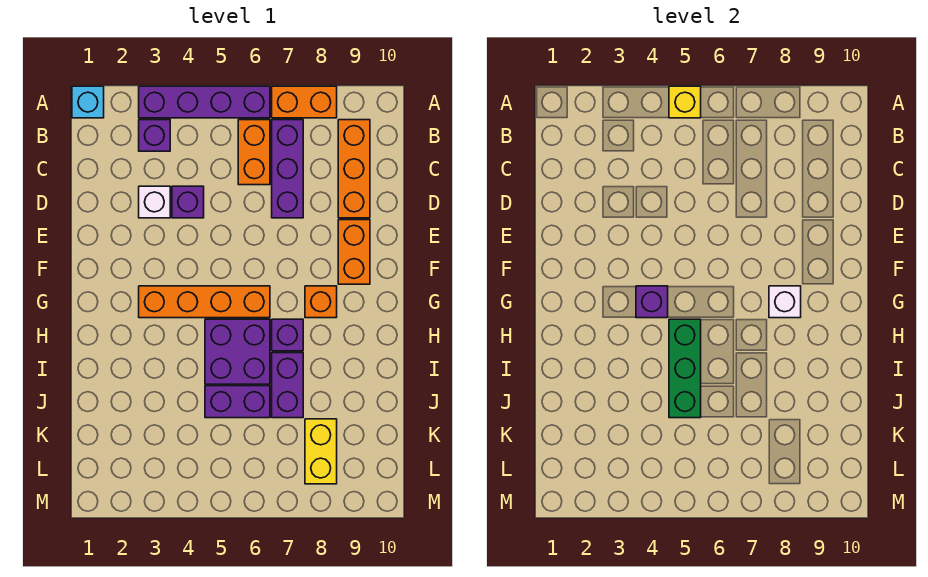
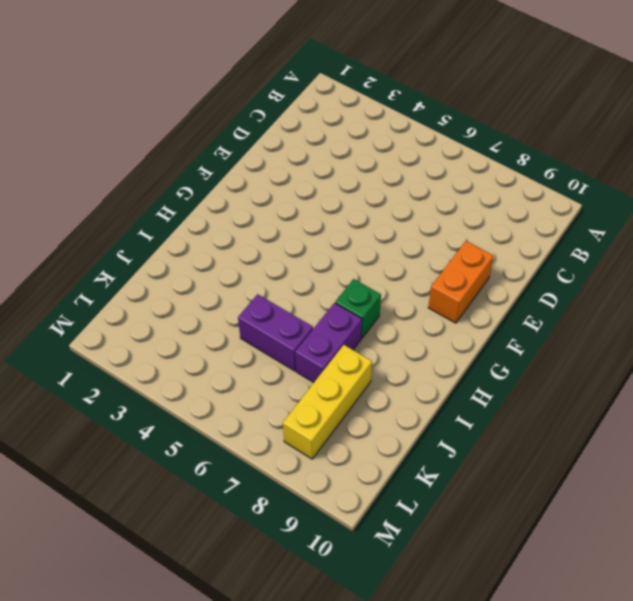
green brick H7 level 1 -> purple brick H7 level 1
yellow brick J8:L8 level 1 -> yellow brick K8:L8 level 1
none -> cyan brick A1 level 1
none -> purple brick A3:A6 level 1
none -> orange brick A7:A8 level 1

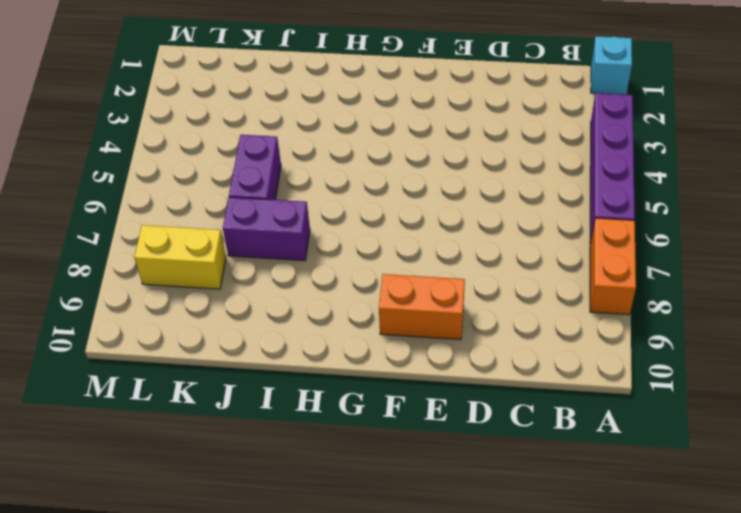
none -> purple brick B3 level 1
none -> orange brick B6:C6 level 1
none -> purple brick B7:D7 level 1

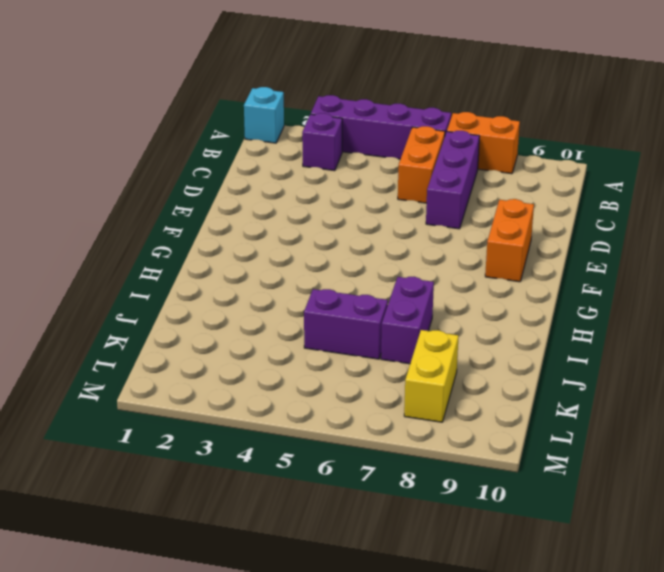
none -> orange brick B9:D9 level 1
none -> white brick D3 level 1
none -> purple brick D4 level 1

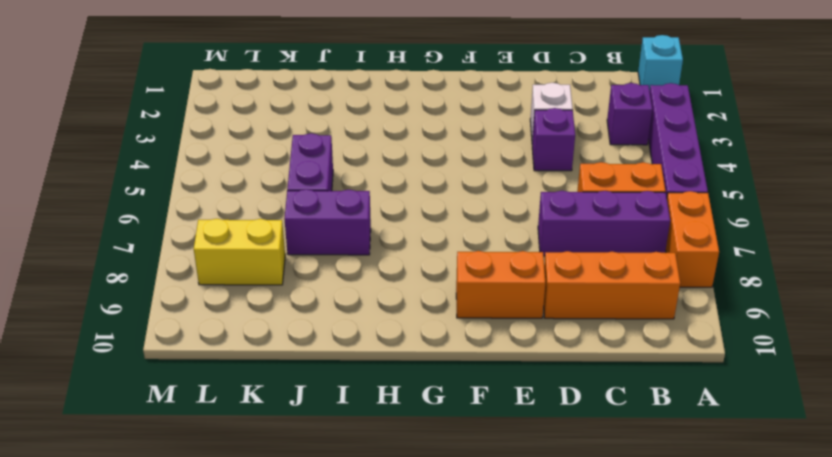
none -> orange brick G3:G6 level 1
none -> orange brick G8 level 1
none -> purple brick H5:I6 level 1

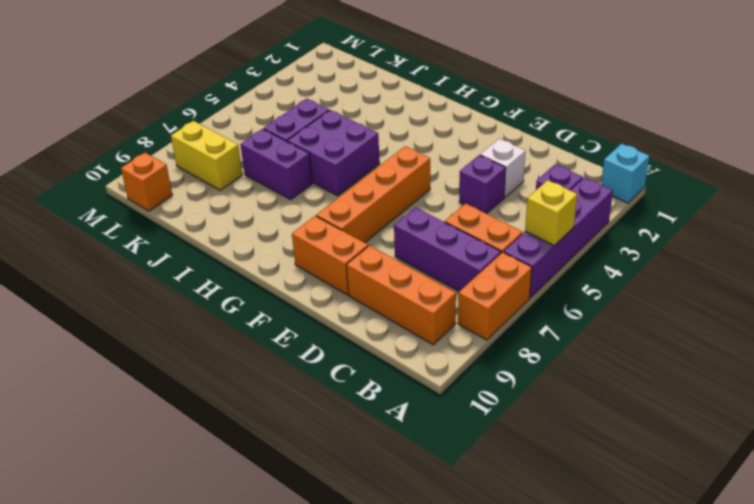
orange brick F5:F8 level 1 -> orange brick G3:G6 level 1
orange brick L10 level 1 -> orange brick G8 level 1
none -> purple brick H7 level 1
none -> purple brick G4 level 2
none -> white brick G8 level 2

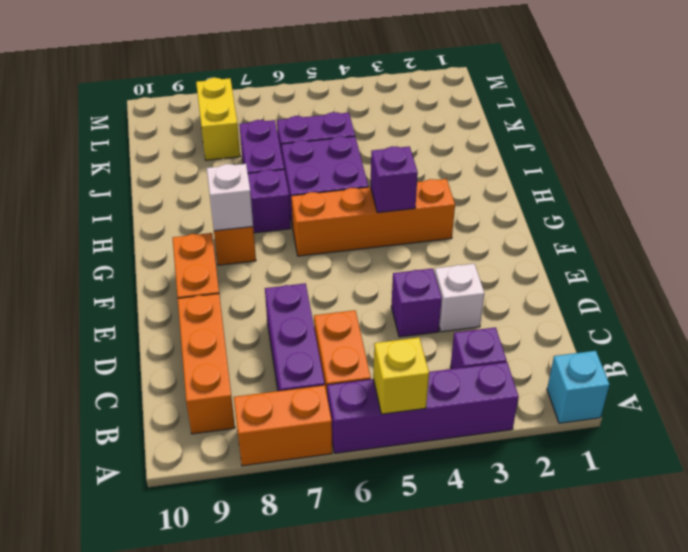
none -> green brick H5:J5 level 2

